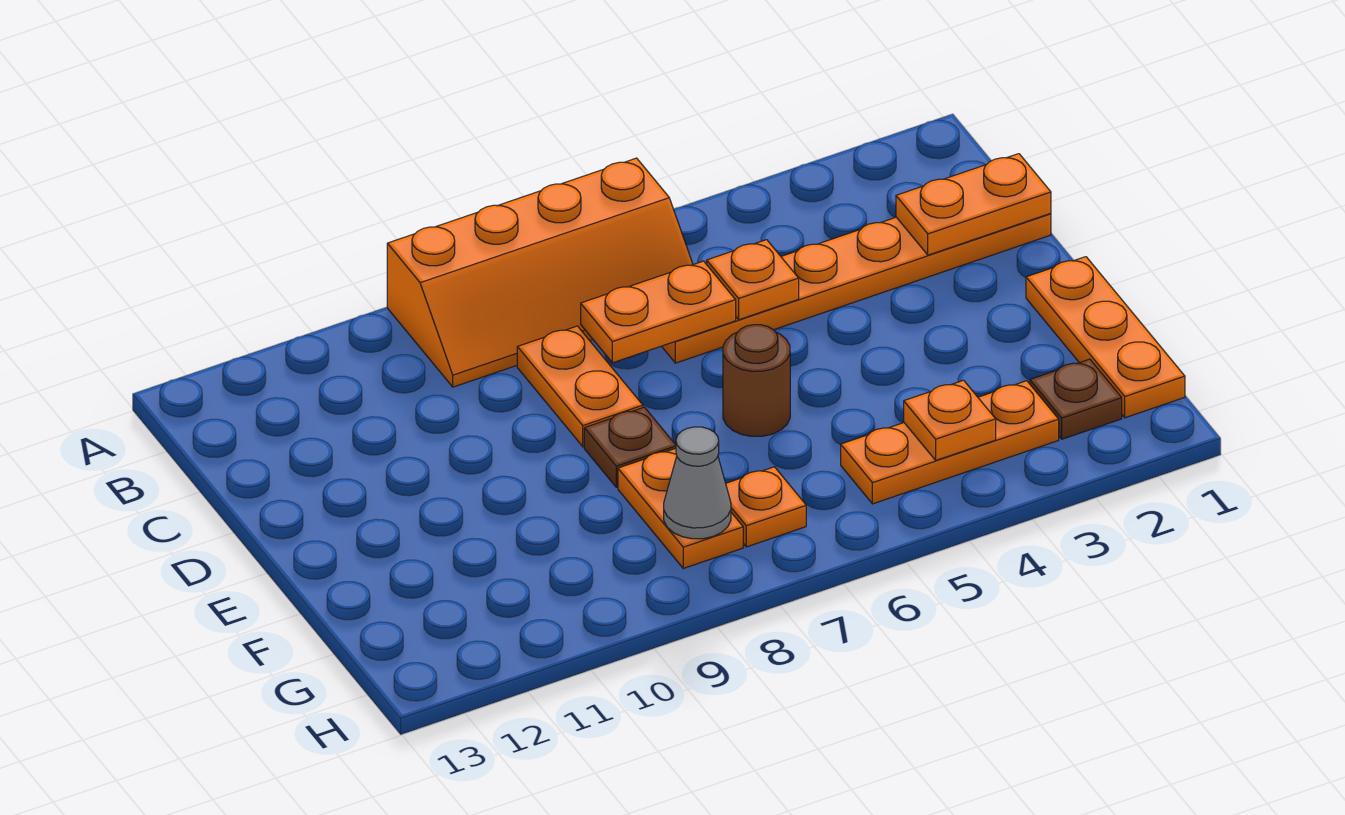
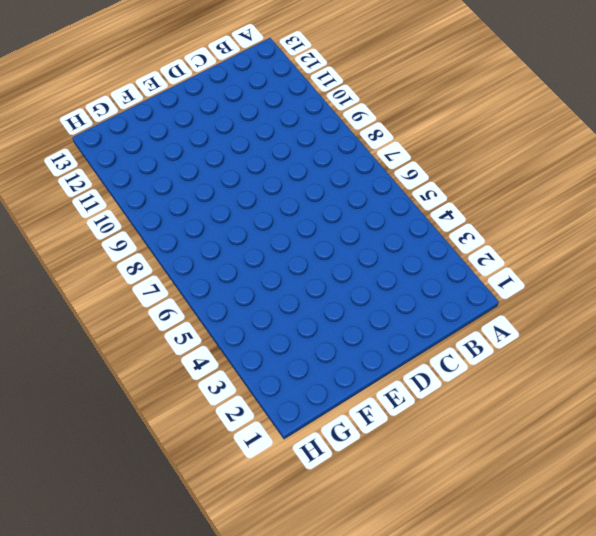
none -> orange slope A6:B9 level 1 top A
none -> orange plate C1:C6 level 1
none -> orange plate C8:D8 level 1

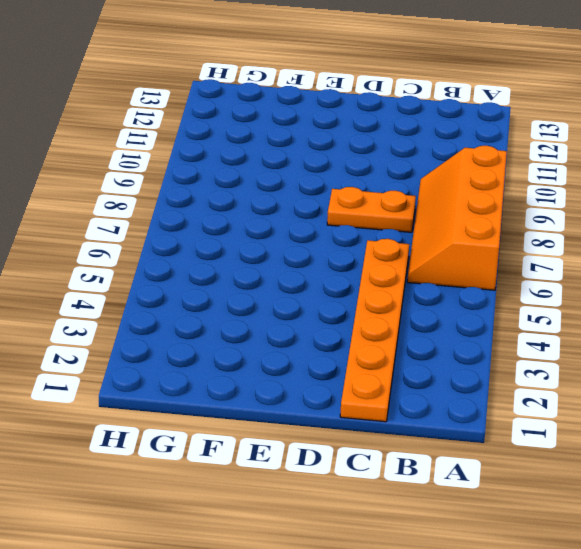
none -> orange plate E1:G1 level 1
none -> brown round brick E6 level 1
none -> brown plate E8 level 1

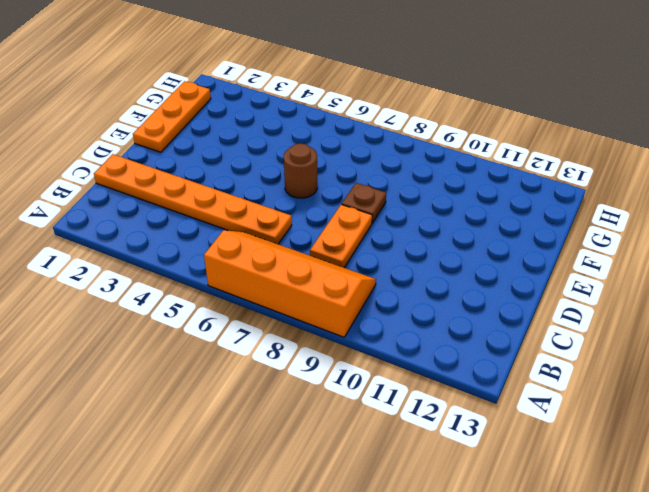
none -> orange plate F8:G8 level 1
none -> brown plate G2 level 1
none -> orange plate G3:G5 level 1

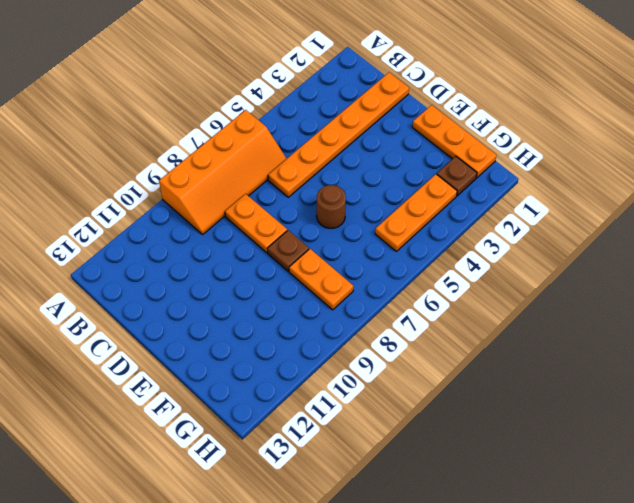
none -> orange plate G7 level 1
none -> orange plate C1:C2 level 2
none -> orange plate C5 level 2

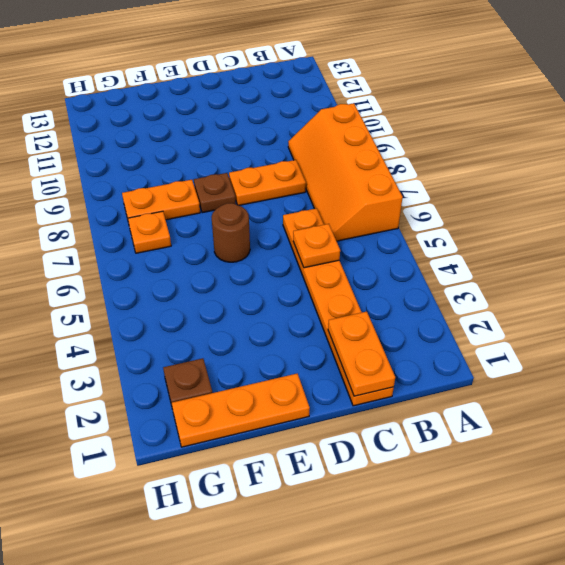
none -> orange plate G3:G5 level 1
none -> orange plate C6:C7 level 2
none -> orange plate G4 level 2

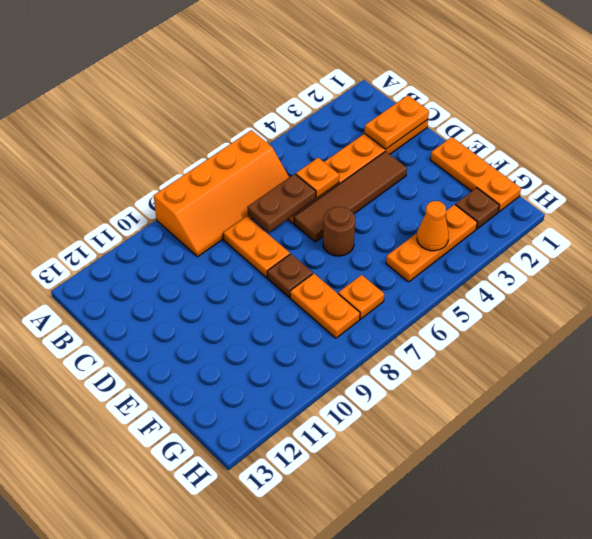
brown plate C6:C7 level 2 -> orange plate C6:C7 level 2
brown tile D3:D6 level 1 -> none
orange cone G4 level 2 -> orange plate G4 level 2
none -> grey cone G8 level 2

